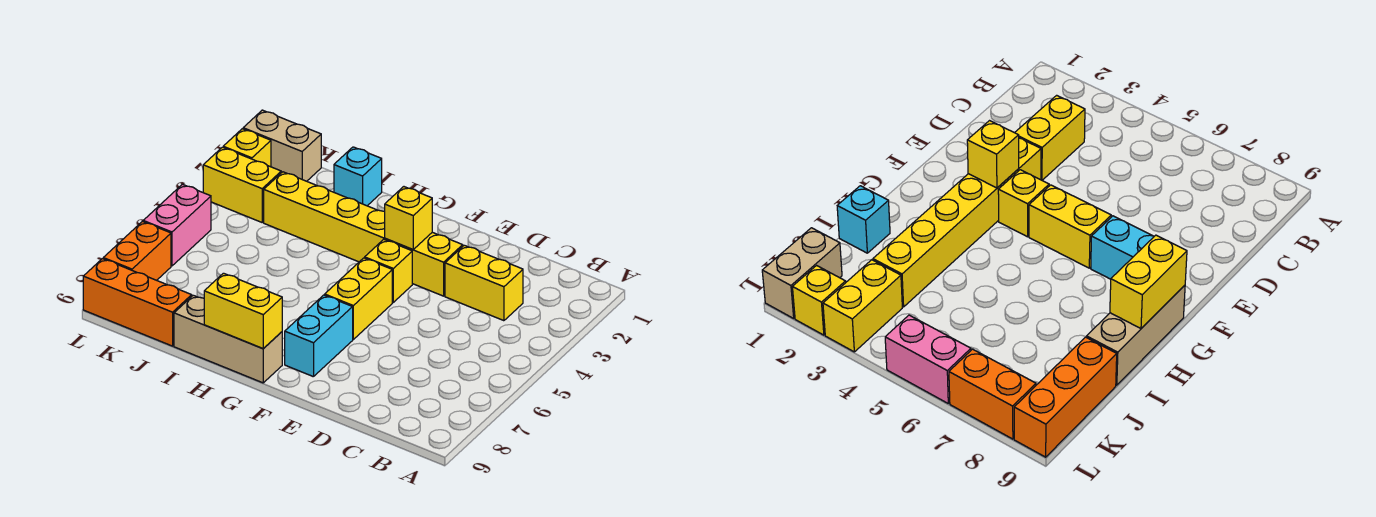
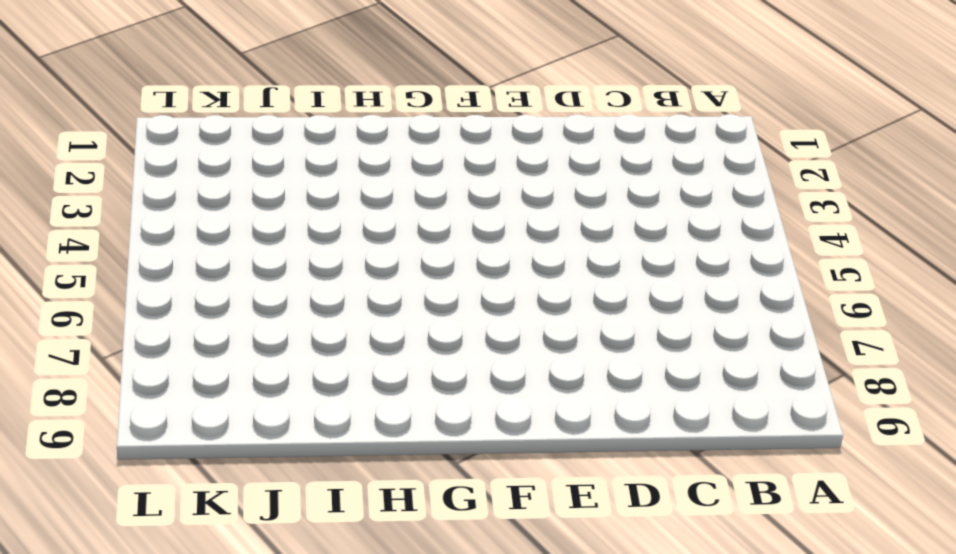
none -> yellow brick C3:D3 level 1
none -> yellow brick E3:J3 level 1
none -> yellow brick F4 level 1

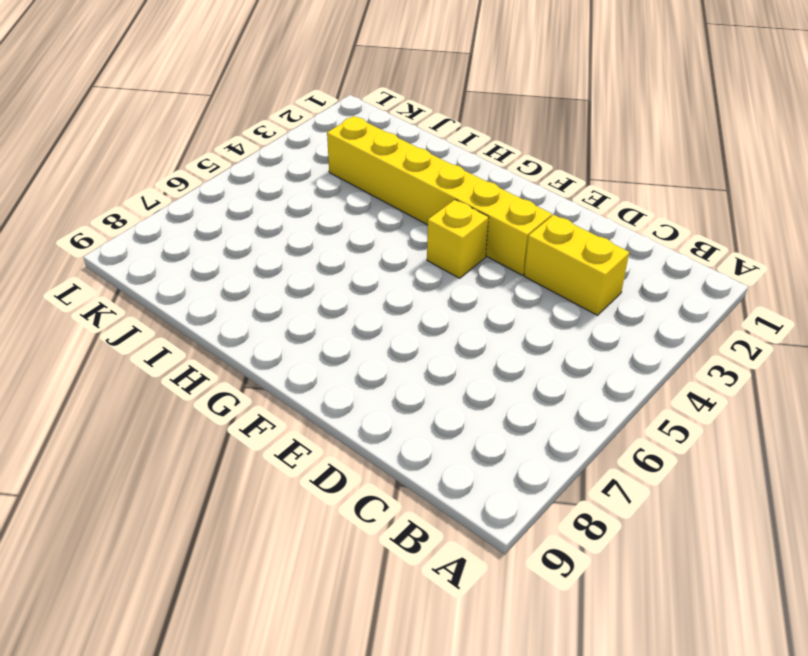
none -> yellow brick F5:F6 level 1
none -> cyan brick F7:F8 level 1
none -> tan brick G9:I9 level 1

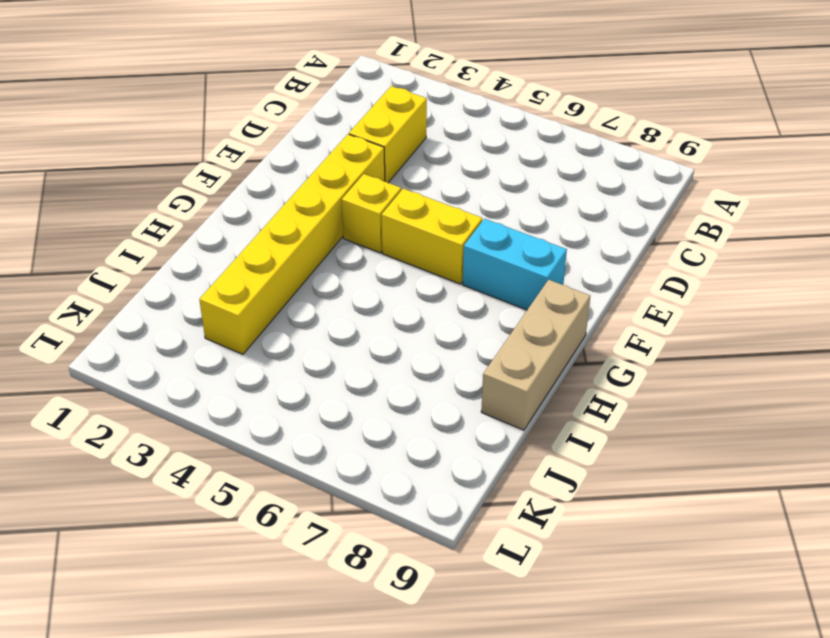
none -> cyan brick I1 level 1
none -> orange brick J9:L9 level 1
none -> tan brick K1:L1 level 1

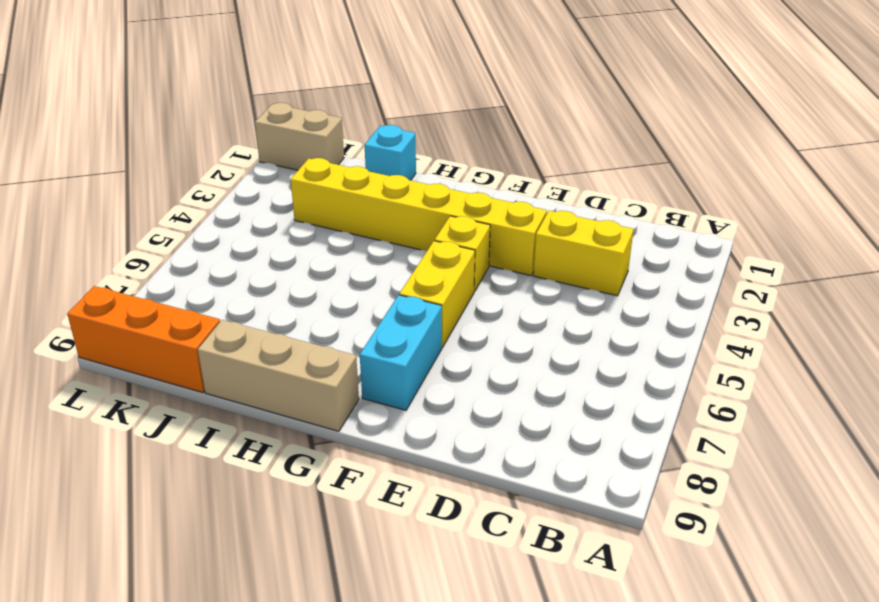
none -> yellow brick K3:L3 level 1
none -> yellow brick L2 level 1
none -> pink brick L5:L6 level 1

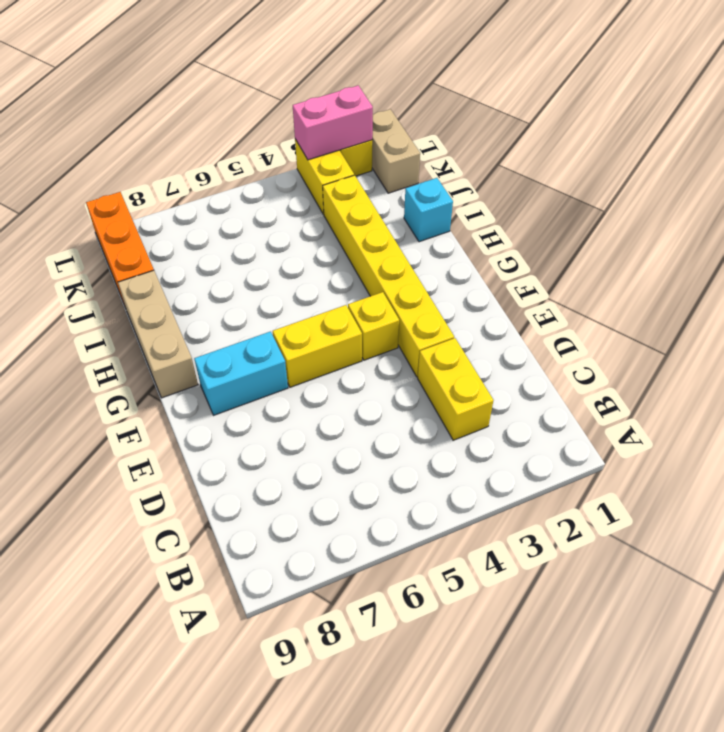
pink brick L2:L3 level 2 -> pink brick L5:L6 level 1
none -> orange brick L7:L8 level 1
none -> yellow brick F3 level 2
none -> yellow brick G9:H9 level 2

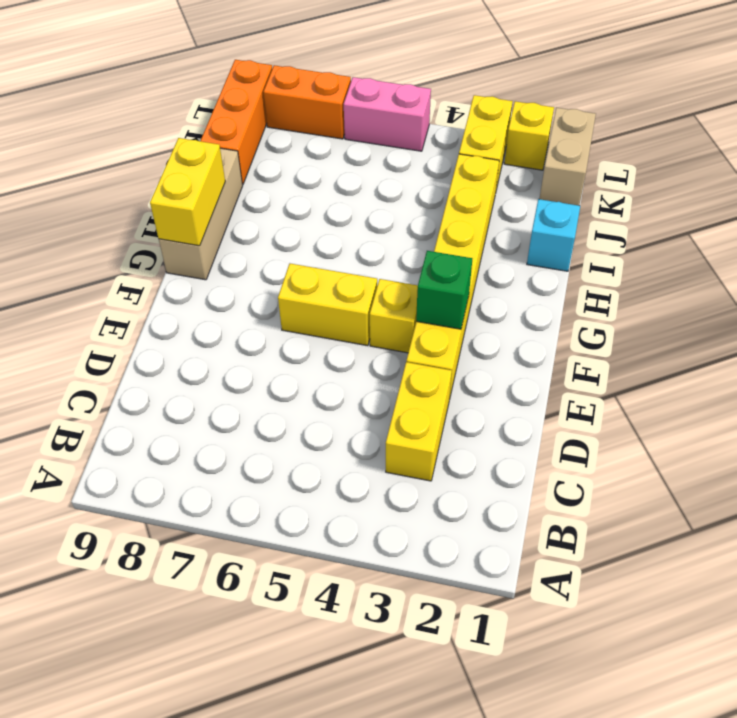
green brick F3 level 2 -> yellow brick F3 level 2
none -> cyan brick F7:F8 level 1

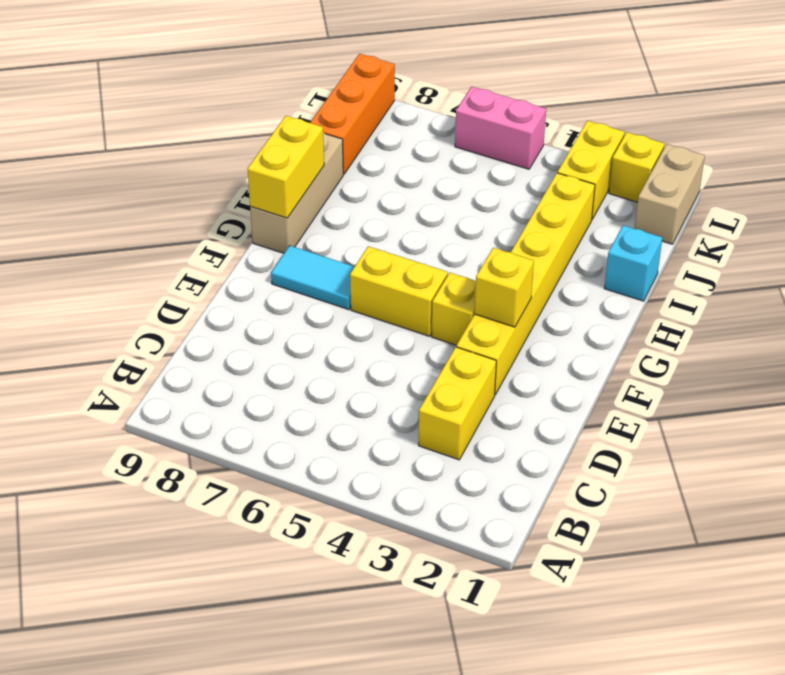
cyan tile F7:F8 level 1 -> cyan brick F7:F8 level 1
none -> orange brick L7:L8 level 1

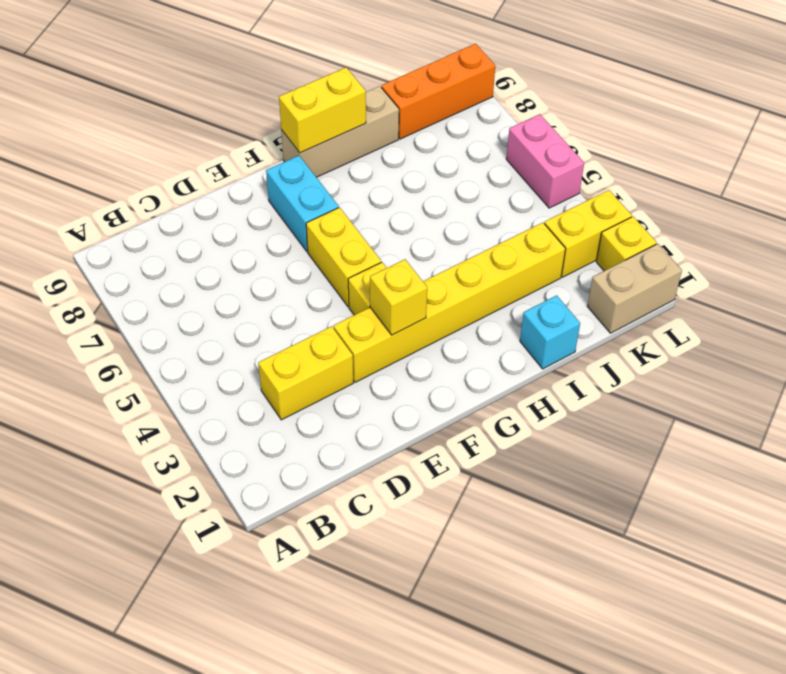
none -> orange brick L7:L8 level 1

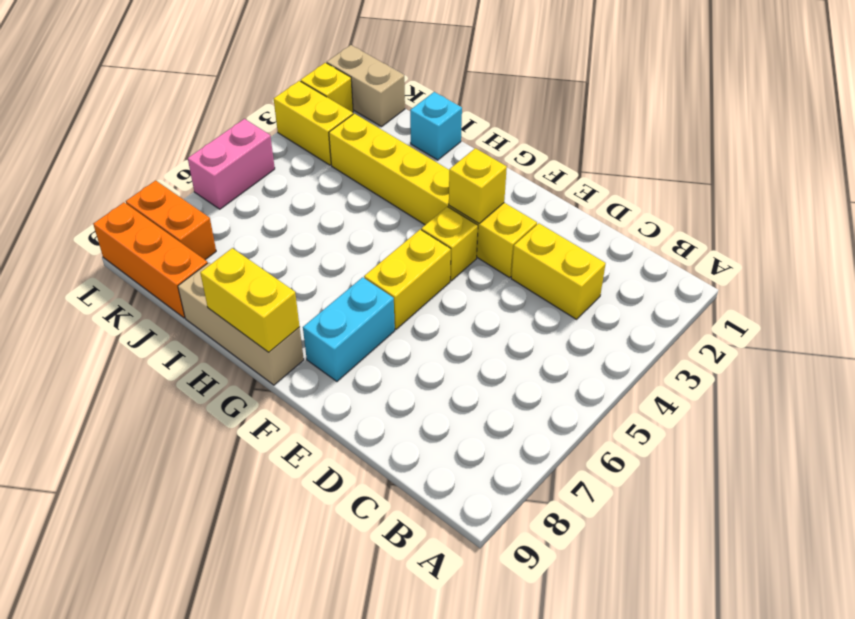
orange brick K8:L8 level 1 -> orange brick L7:L8 level 1

